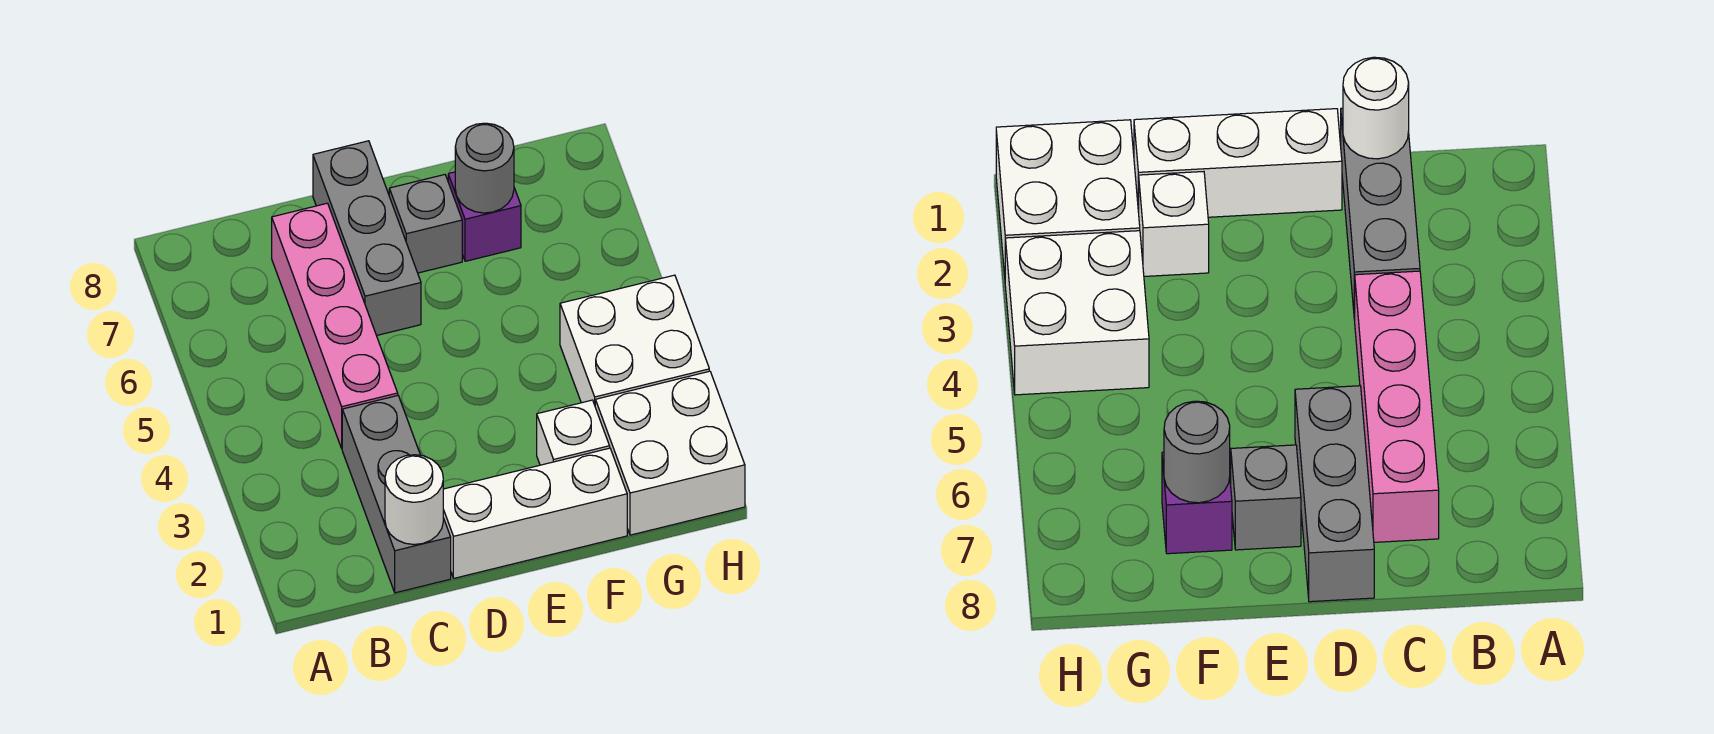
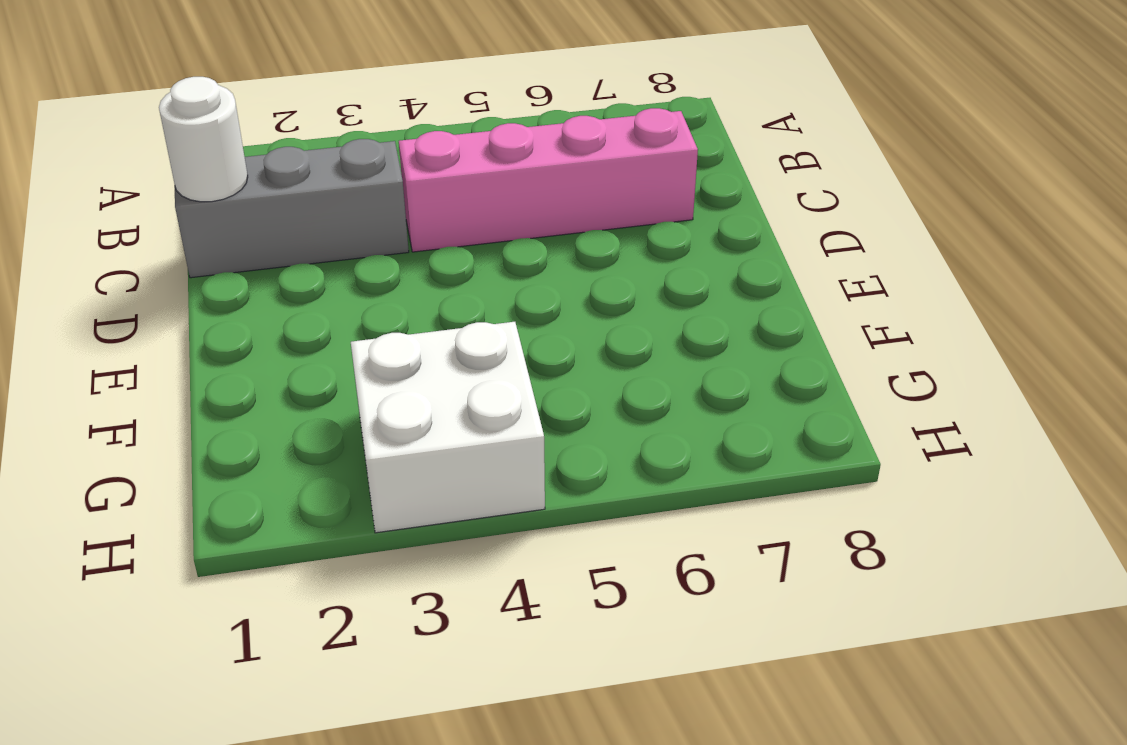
none -> white brick D1:F1 level 1
none -> grey brick D6:D8 level 1

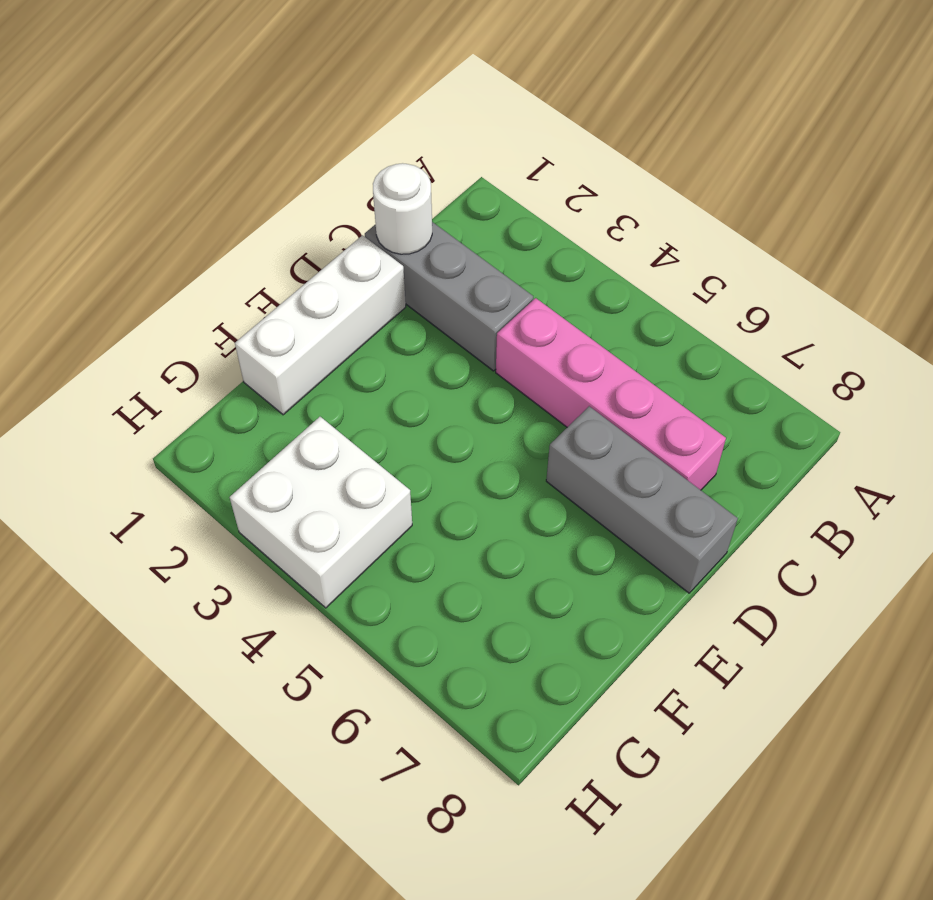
none -> grey brick E7 level 1
none -> white brick F2 level 1

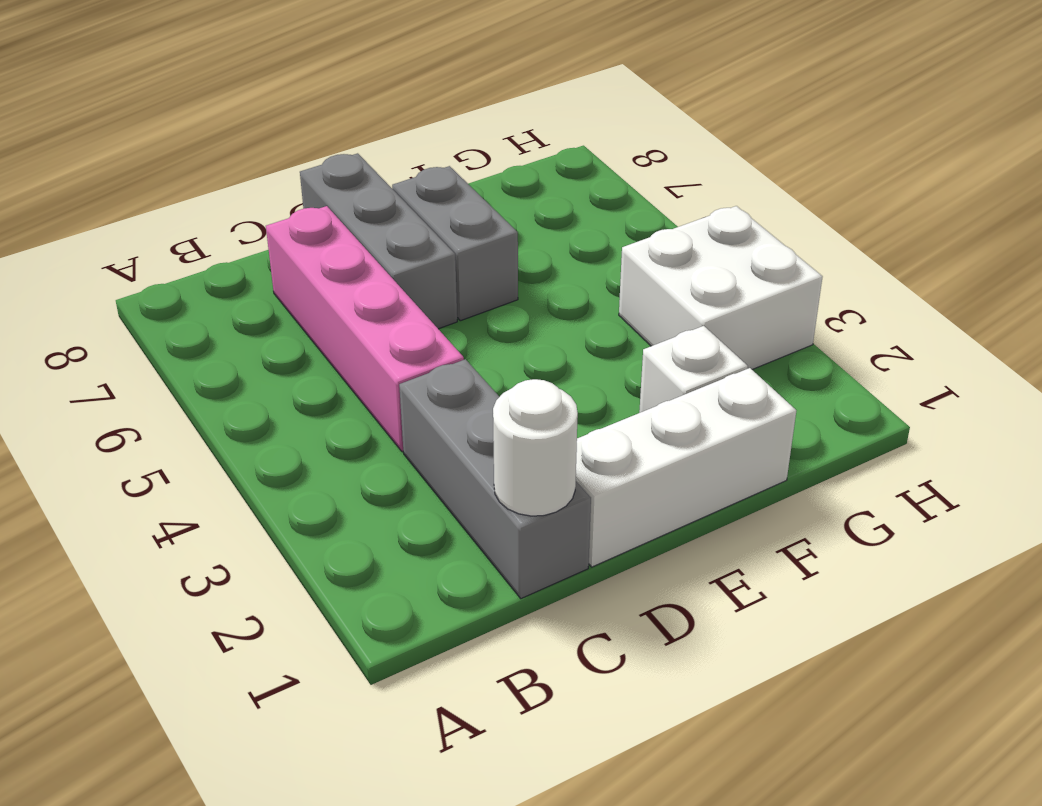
grey brick E6:E7 level 1 -> grey brick E7 level 1
none -> purple brick F7 level 1
none -> white brick G1:H2 level 1

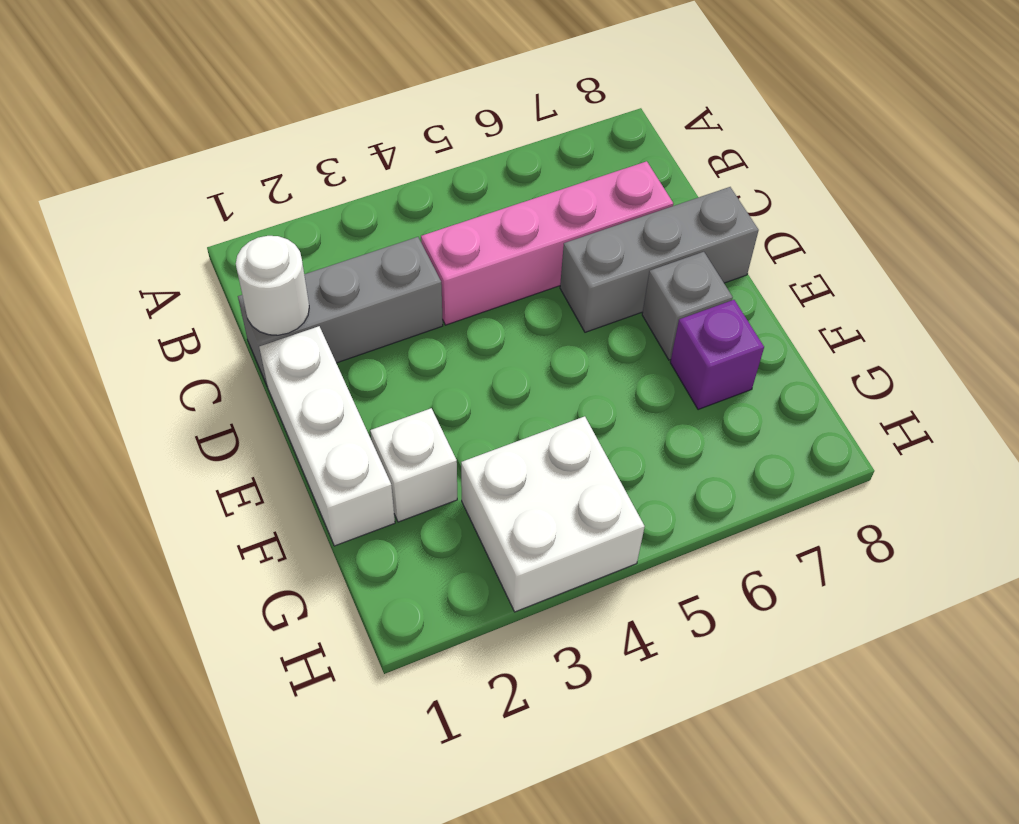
none -> white brick G1:H2 level 1
none -> grey round brick F7 level 2

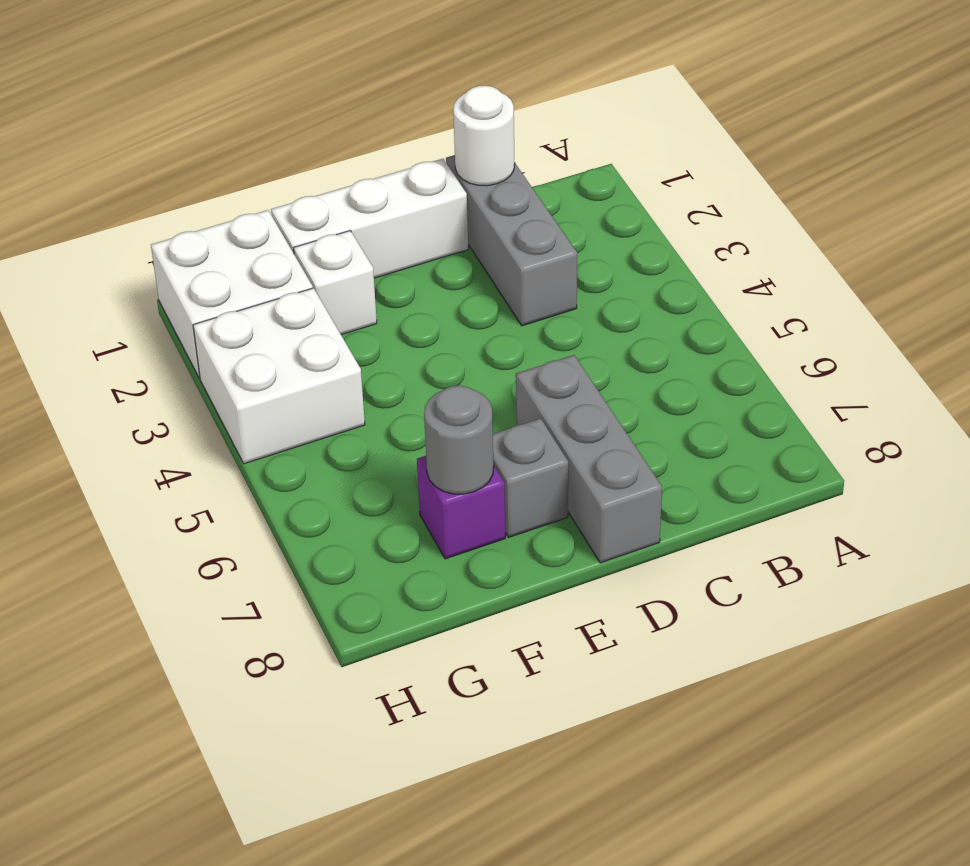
none -> pink brick C4:C7 level 1

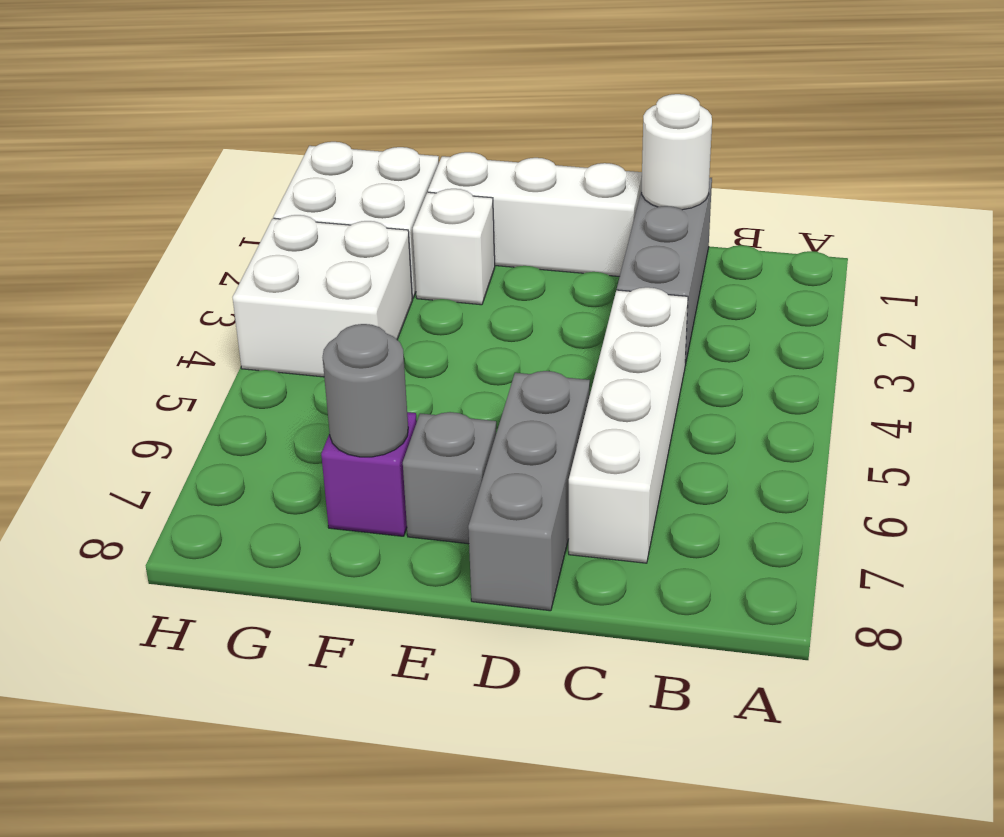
white brick C4:C7 level 1 -> pink brick C4:C7 level 1

